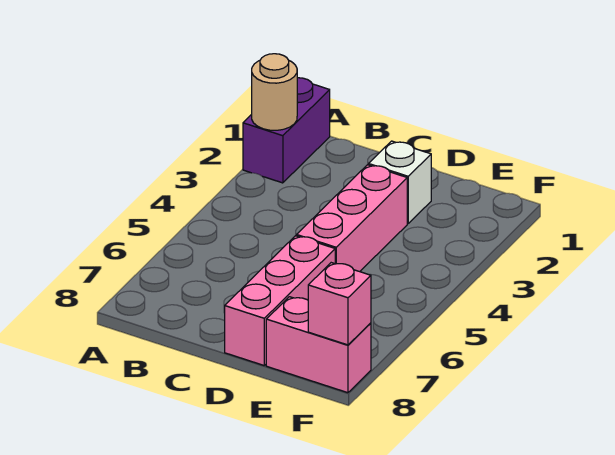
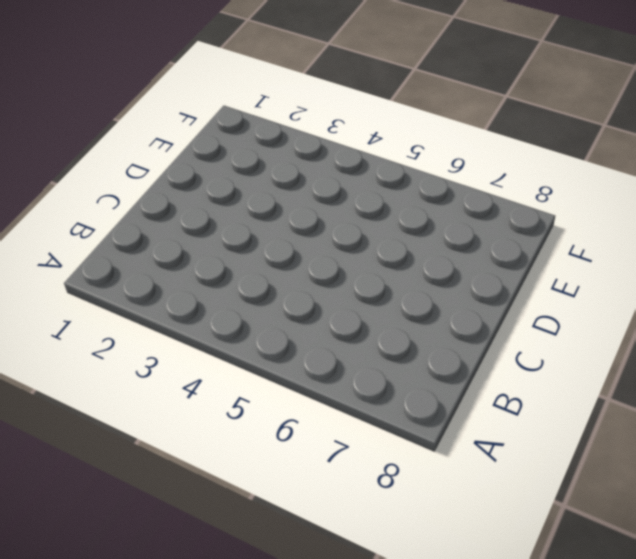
none -> purple brick A1:A2 level 1
none -> white brick D2 level 1

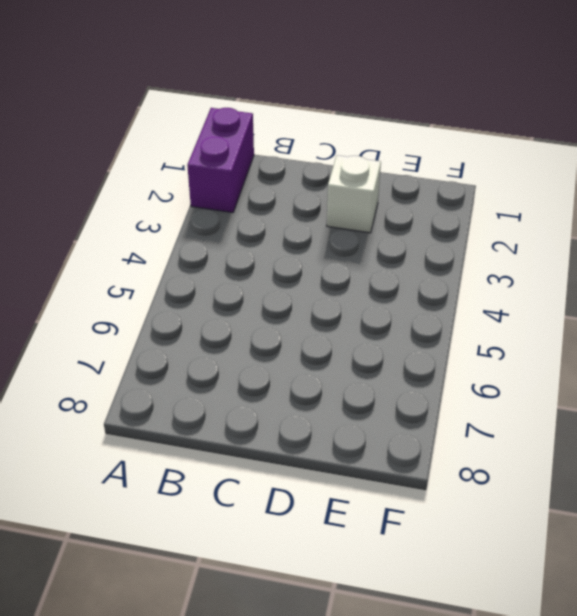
none -> pink brick D3:D5 level 1
none -> pink brick D6:D8 level 1

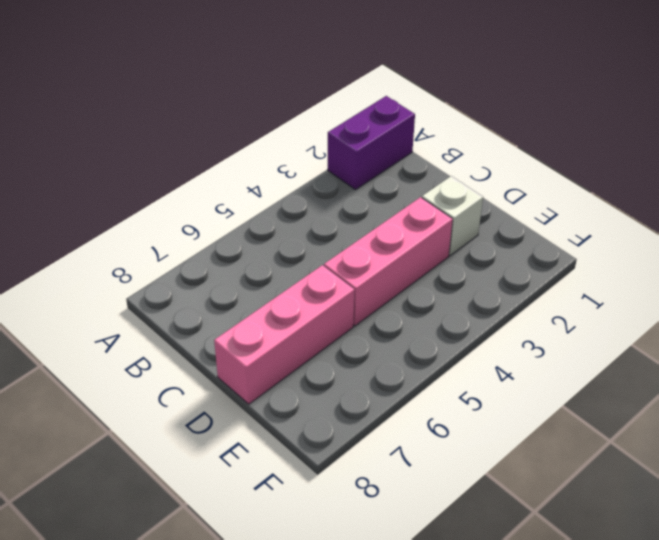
none -> pink brick E8:F8 level 1
none -> tan round brick A2 level 2

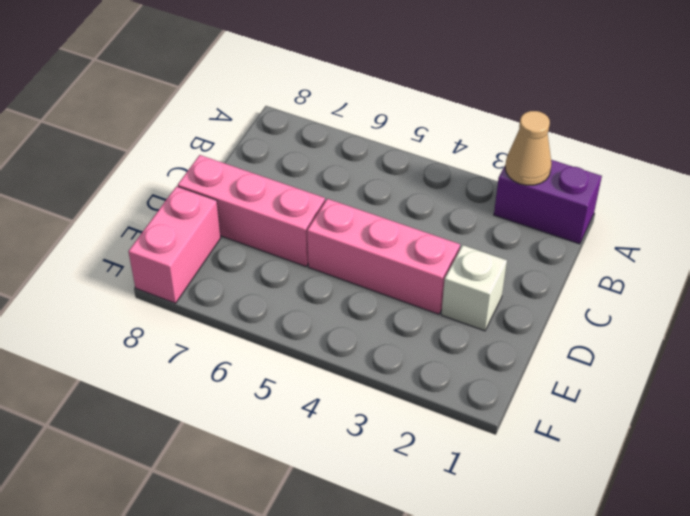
tan cone A2 level 2 -> tan round brick A2 level 2
none -> pink brick F8 level 2

